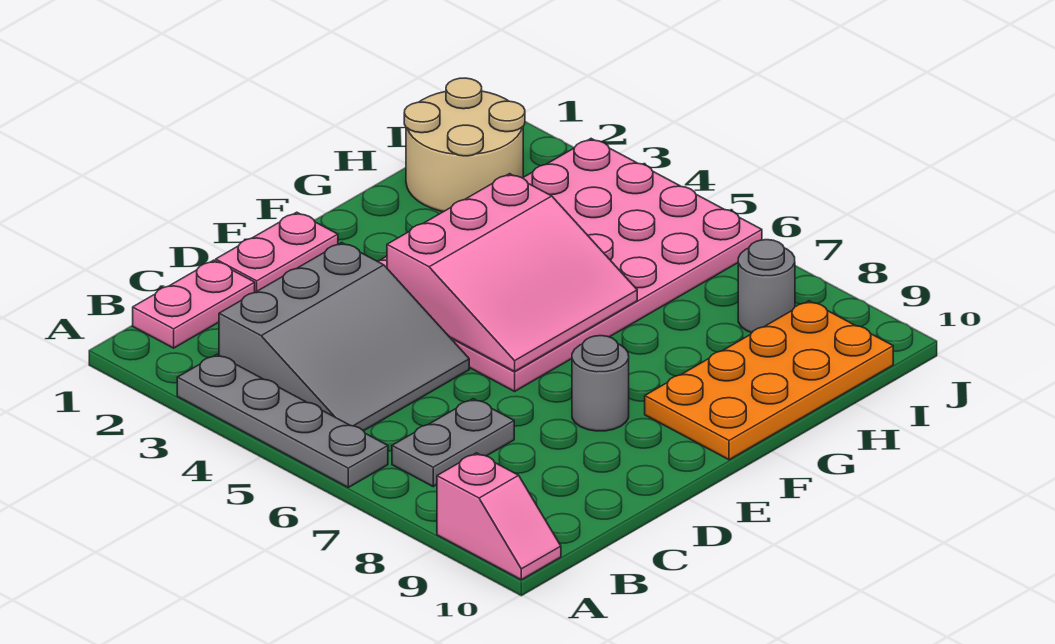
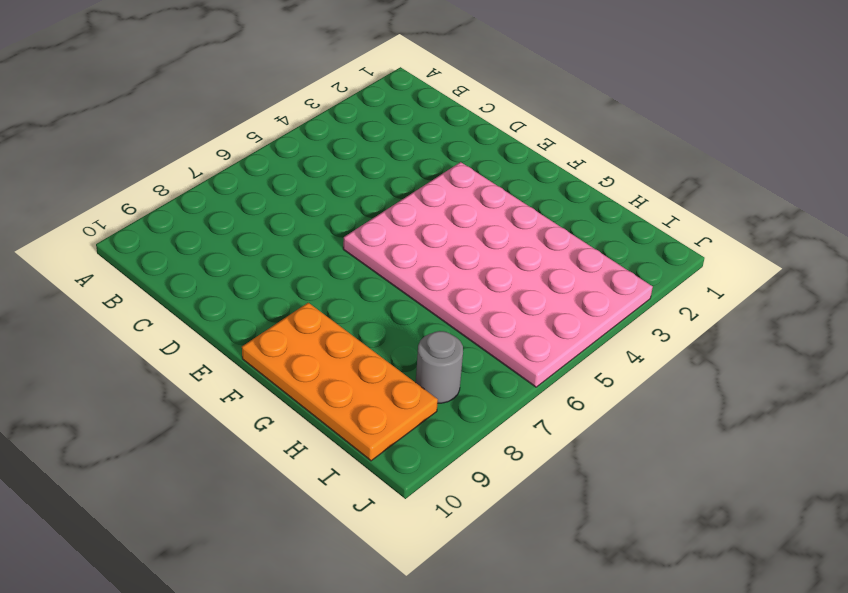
none -> grey plate A3:A6 level 1
none -> pink slope A9:A10 level 1 top 9
none -> pink plate B1:C1 level 1

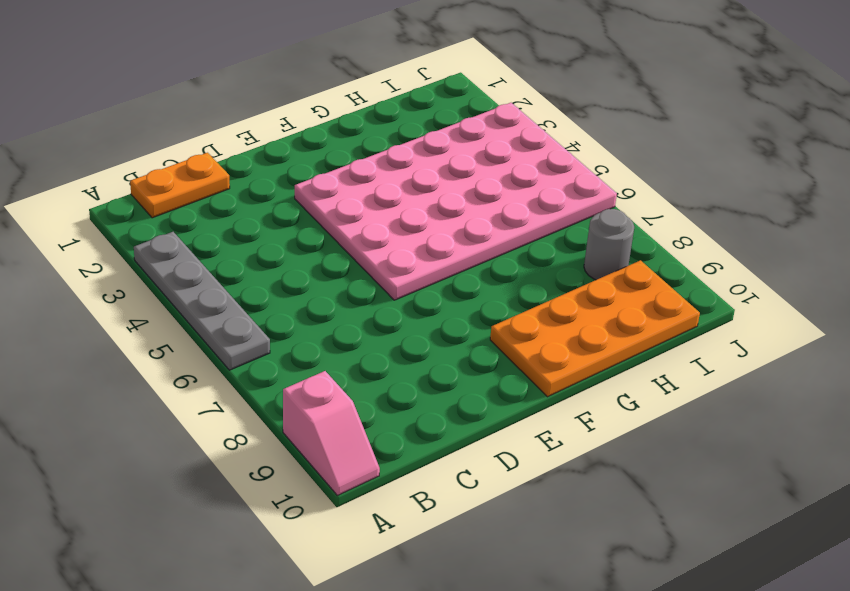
orange plate B1:C1 level 1 -> pink plate B1:C1 level 1
none -> grey slope B3:D5 level 1 top 3
none -> grey plate B7:C7 level 1
none -> pink plate D1:E1 level 1

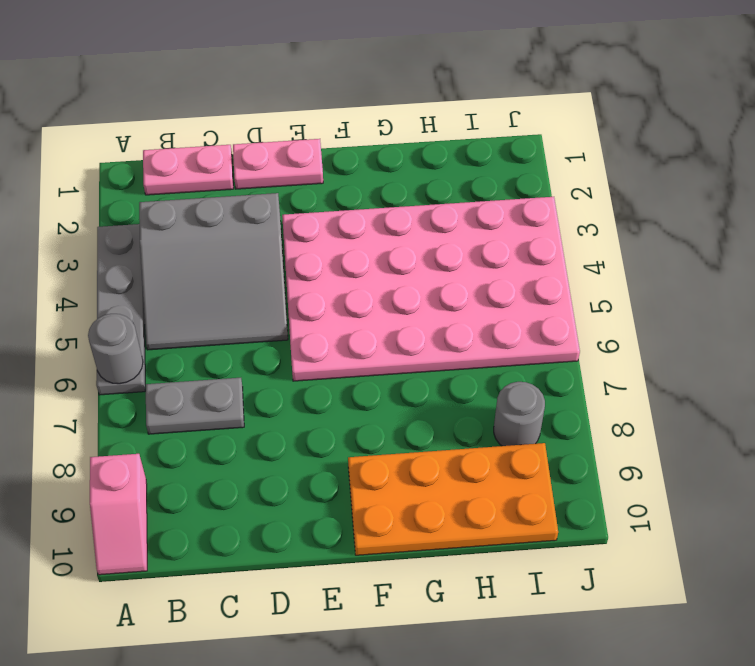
grey round brick A6 level 2 -> grey round brick E8 level 1
none -> tan round brick H1:I2 level 1
none -> pink slope E4:G6 level 2 top 4

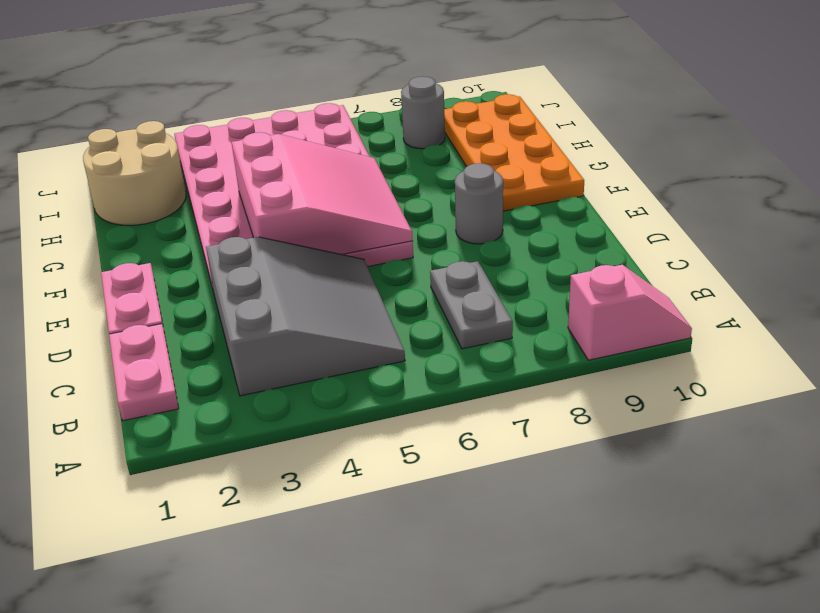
none -> grey plate A3:A6 level 1

